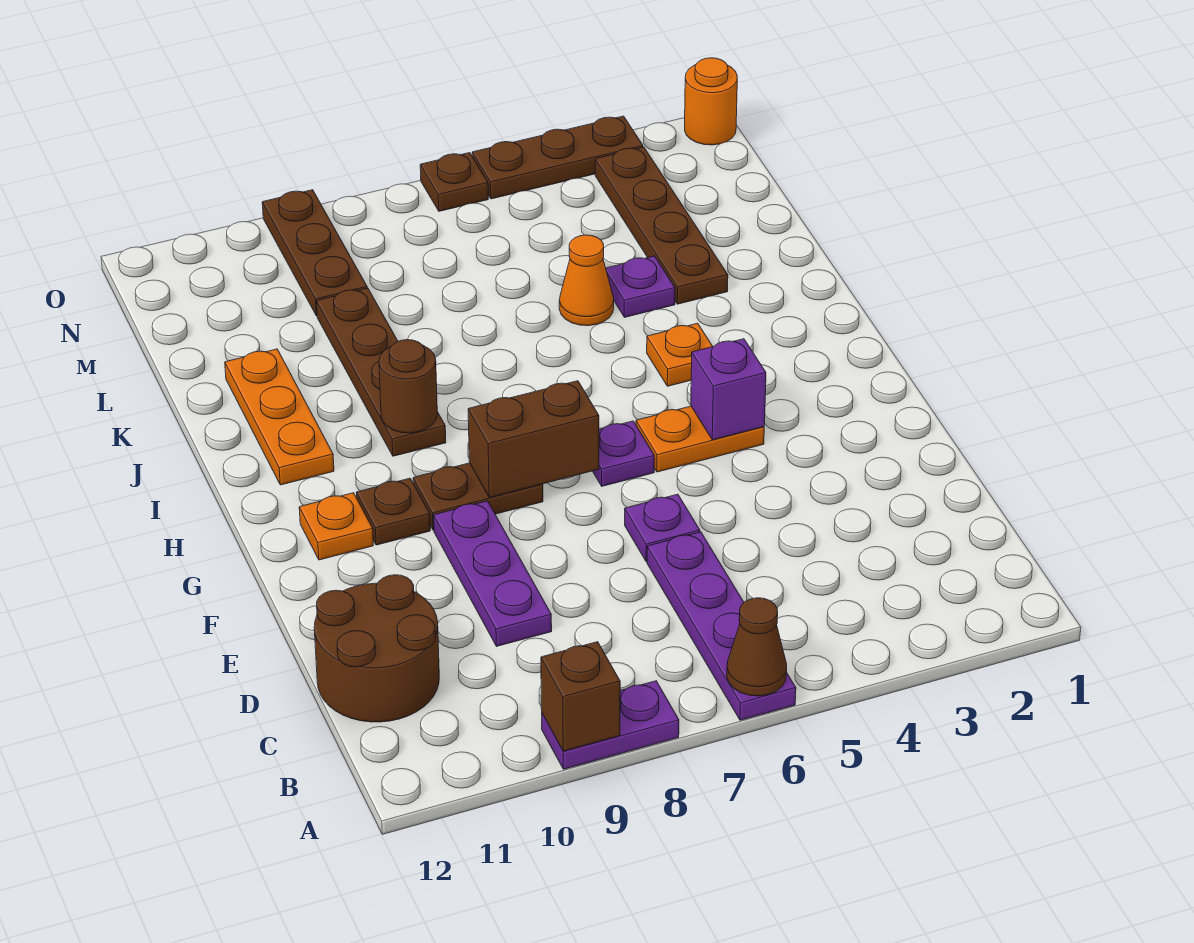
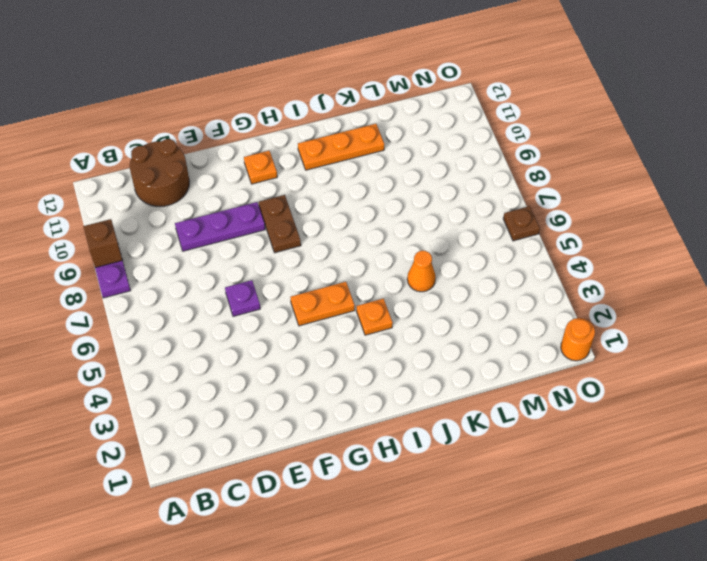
orange plate G5:H5 level 1 -> orange plate G4:G5 level 1
none -> purple plate A6:D6 level 1
none -> purple plate G6 level 1
none -> brown plate G10 level 1

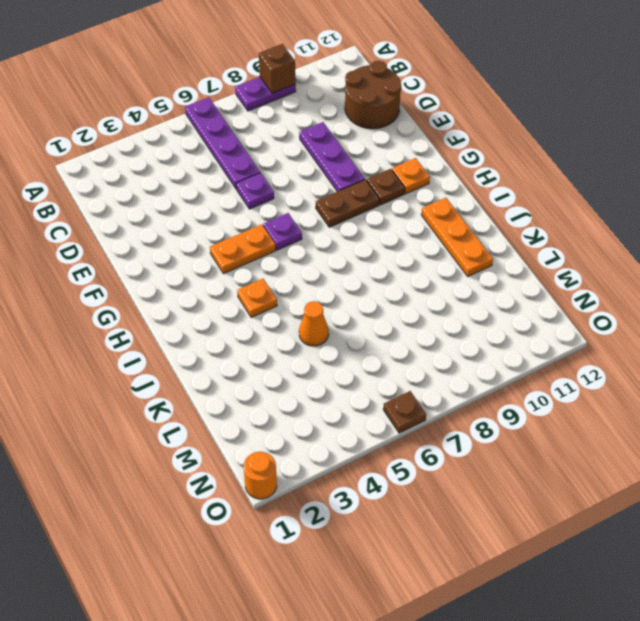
none -> brown plate I9:L9 level 1
none -> brown plate K3:N3 level 1
none -> purple plate K4 level 1

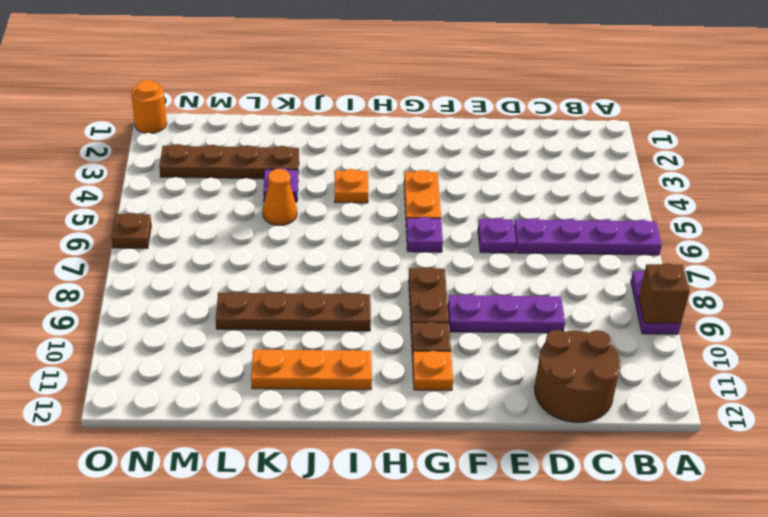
none -> brown plate M9:O9 level 1
none -> brown plate O3:O5 level 1
none -> brown cone A6 level 2

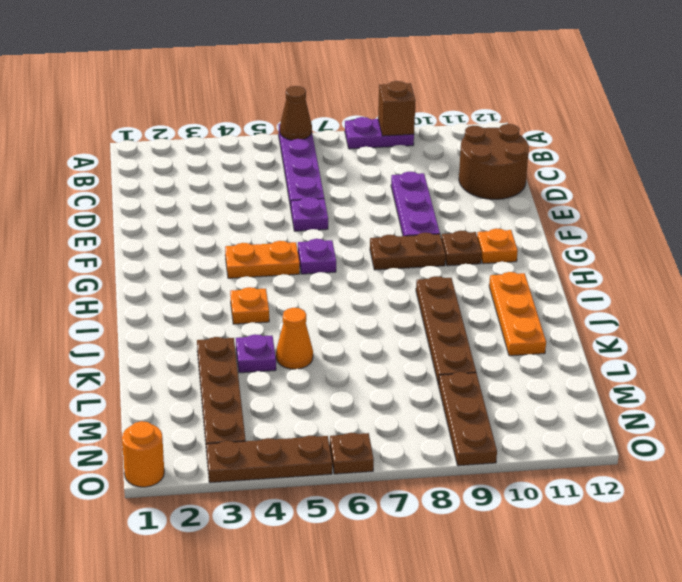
none -> purple brick G4 level 2
none -> brown brick G7:G8 level 2
none -> brown round brick I9 level 2

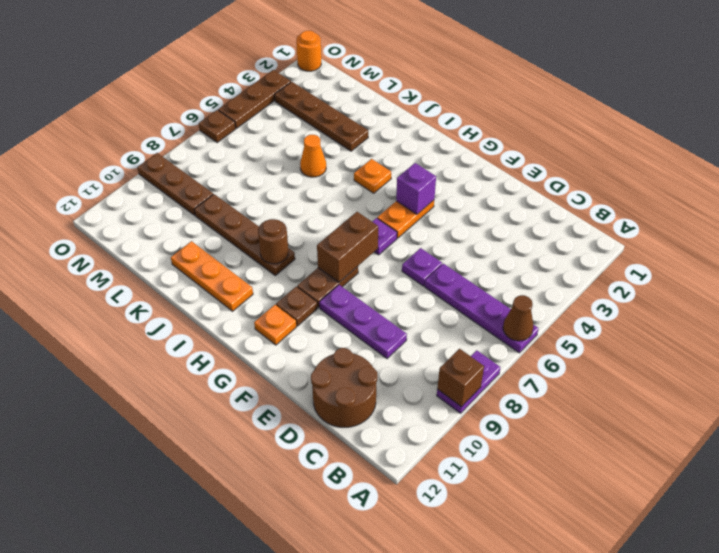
none -> purple plate K4 level 1

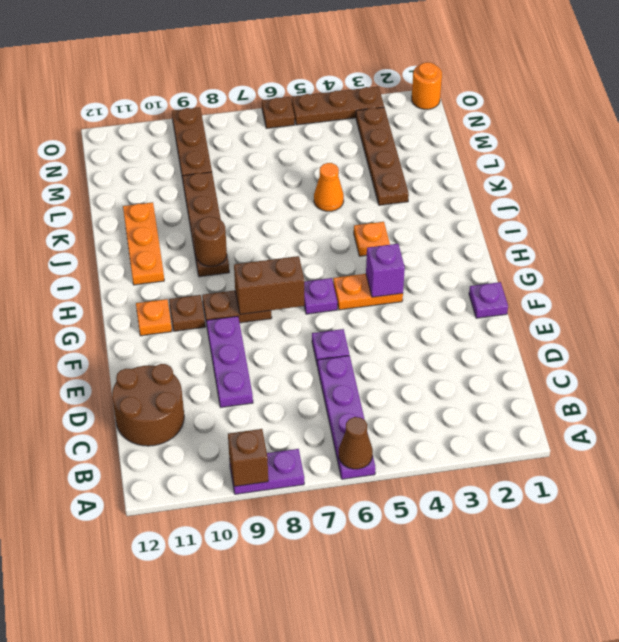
purple plate F1 level 1 -> purple plate K4 level 1

